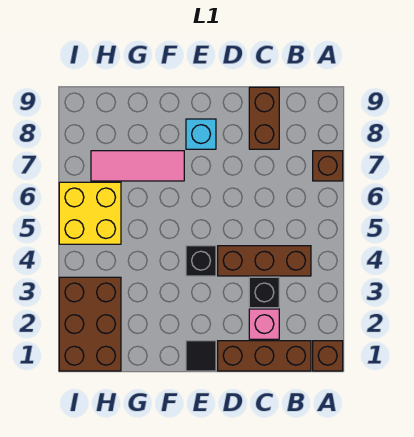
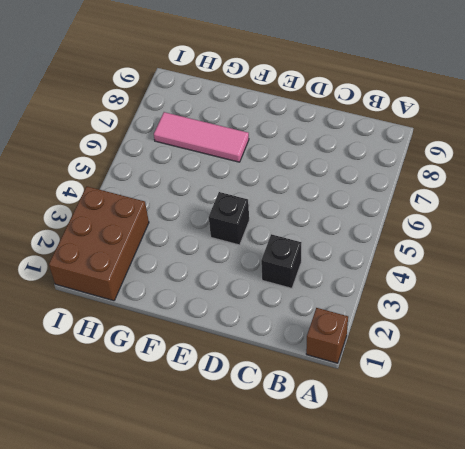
none -> brown brick A7 level 1
none -> brown brick B1:D1 level 1
none -> brown brick B4:D4 level 1

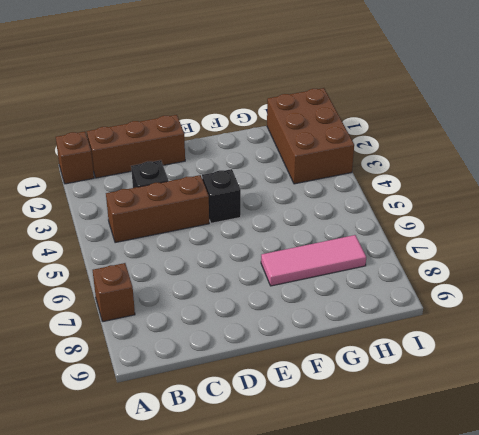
none -> pink brick C2 level 1
none -> brown brick C8:C9 level 1
none -> black tile E1 level 1

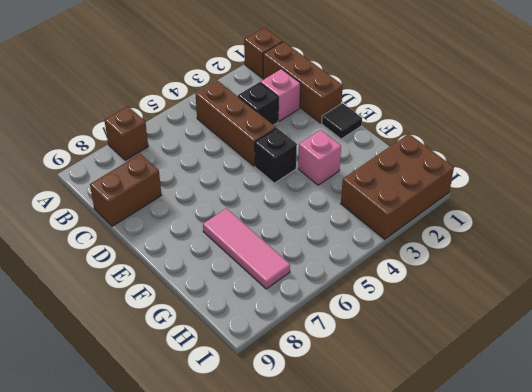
pink brick F3 level 1 -> none
none -> cyan brick E8 level 1
none -> yellow brick H5:I6 level 1

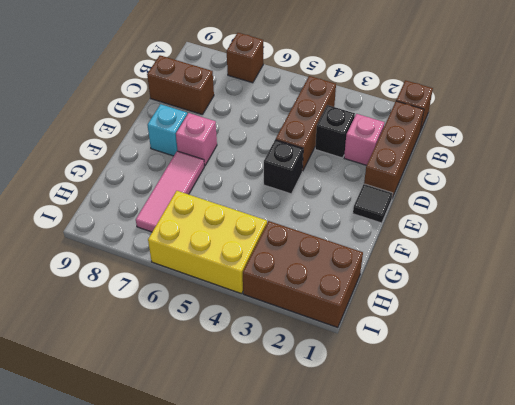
pink brick E7 level 1 -> none
yellow brick H4:I6 level 1 -> yellow brick H5:I6 level 1

